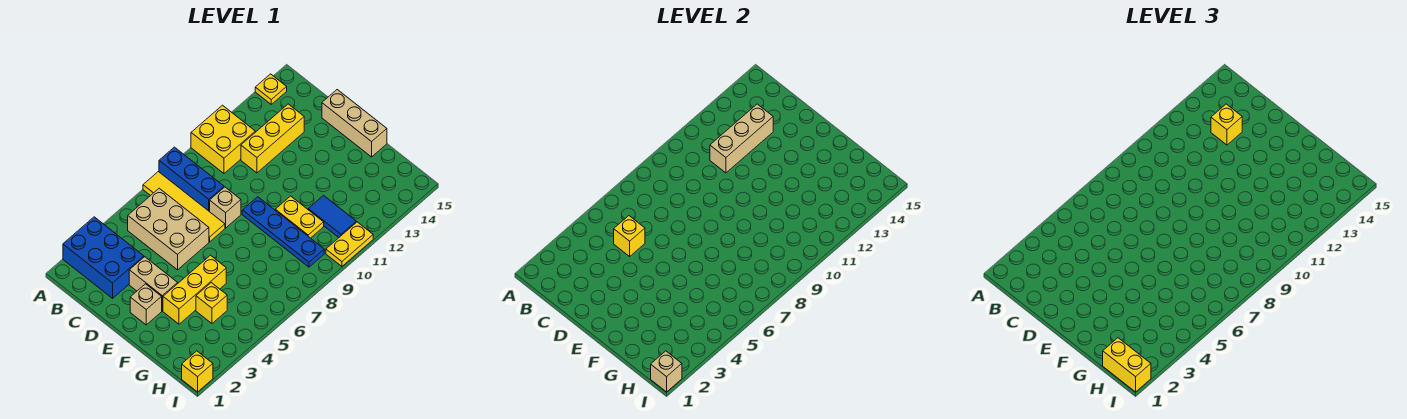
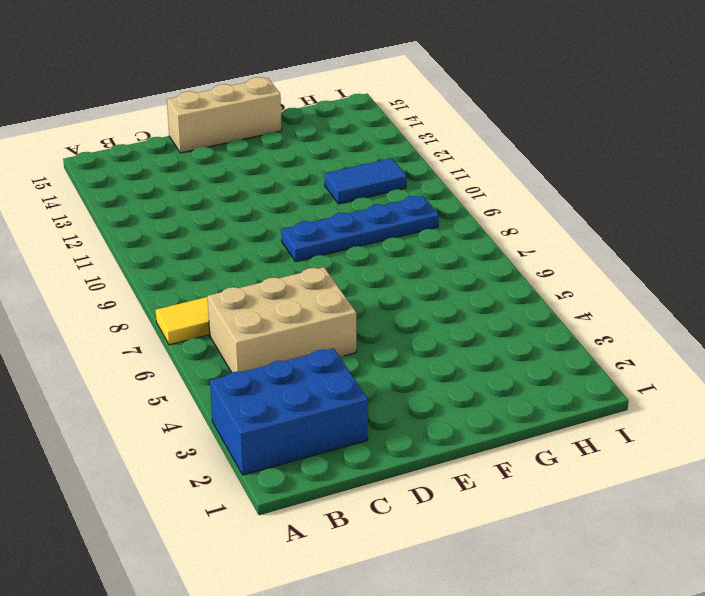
none -> blue brick A8:C8 level 1
none -> yellow brick A10:B11 level 1
none -> yellow plate A14 level 1

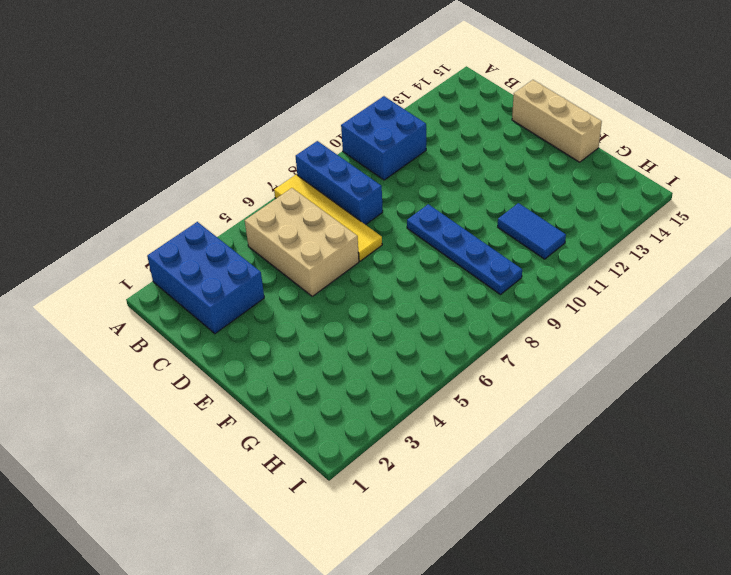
blue brick A10:B11 level 1 -> yellow brick A10:B11 level 1
none -> yellow plate A14 level 1
none -> yellow brick C11:C13 level 1
none -> tan brick D3:E3 level 1

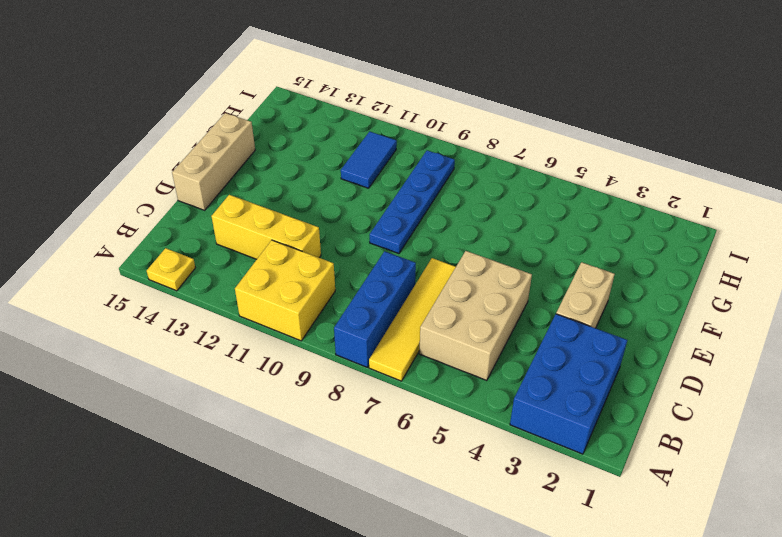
none -> tan brick D8 level 1
none -> tan brick E2 level 1
none -> yellow brick F3:F5 level 1

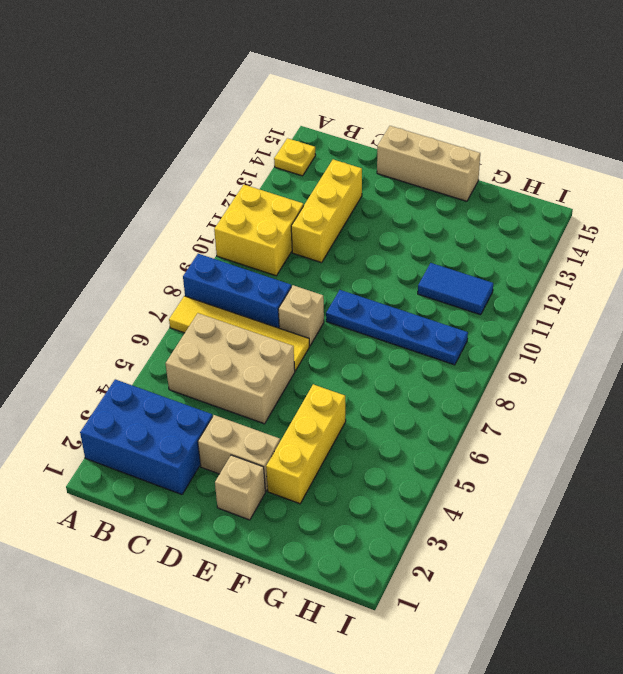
none -> yellow plate F10:G10 level 1
none -> yellow brick G4 level 1
none -> yellow brick I1 level 1

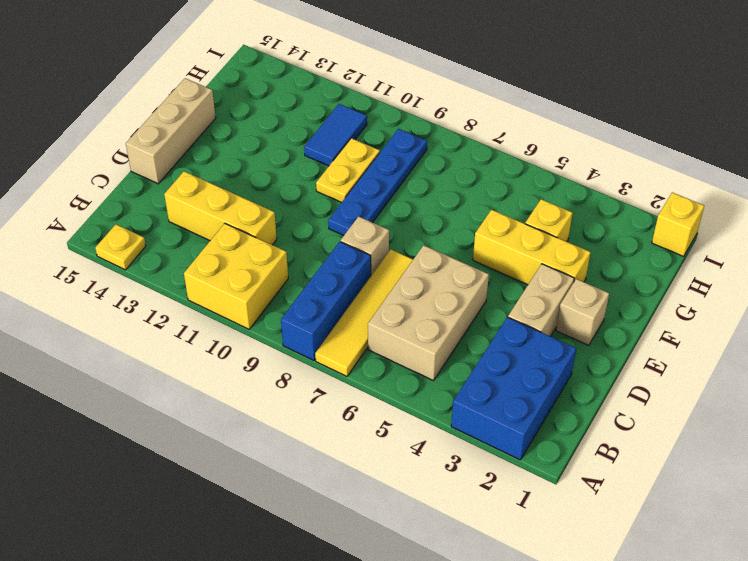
none -> yellow plate I10:I11 level 1
none -> yellow brick C5 level 2
none -> tan brick C11:C13 level 2

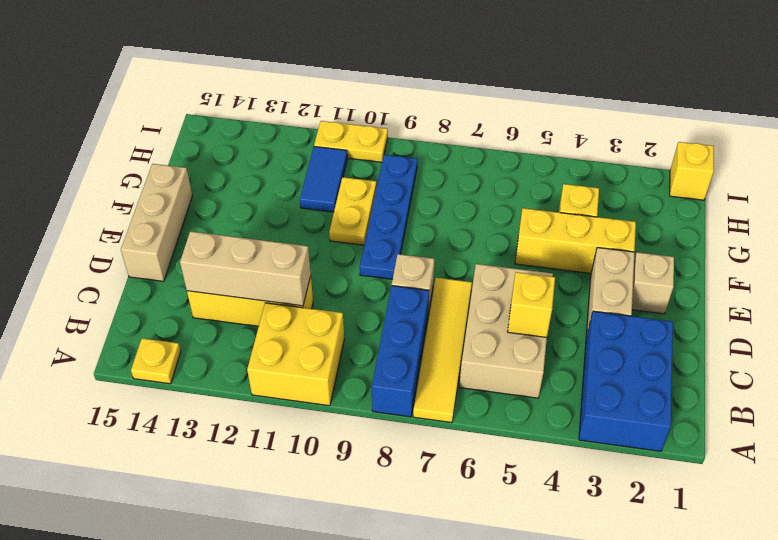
none -> tan brick I1 level 2
none -> yellow brick C13 level 3
none -> yellow brick H1:I1 level 3

